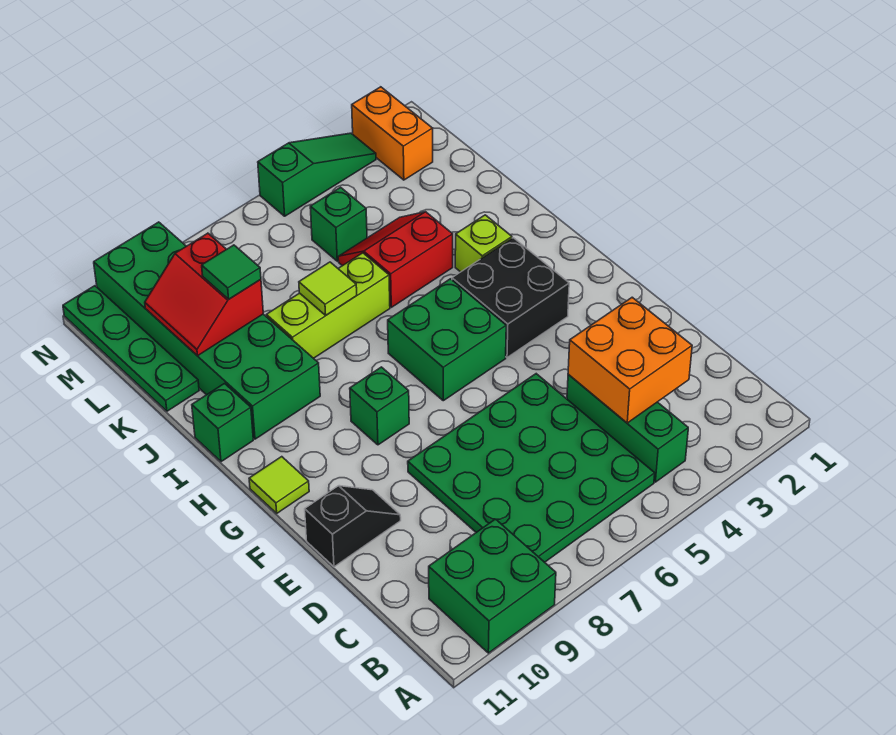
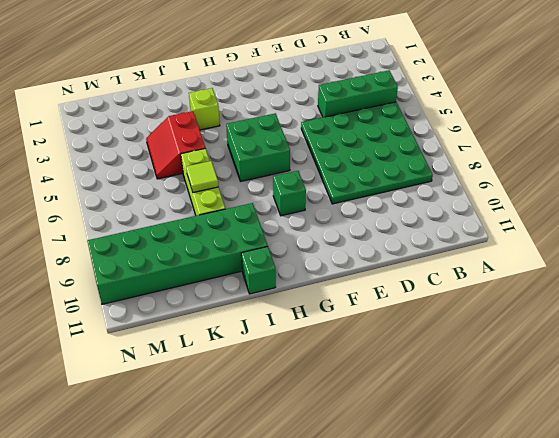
none -> green brick A9:B10 level 1
none -> black slope E10:E11 level 1 top 11
none -> black brick G3:H4 level 1

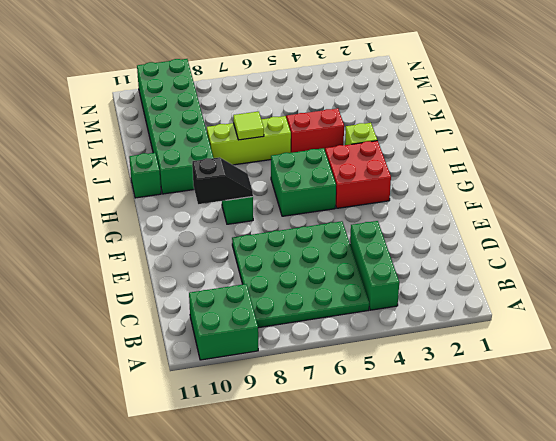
red brick G3:H4 level 1 -> black brick G3:H4 level 1
black slope G8:G9 level 2 top 9 -> black slope E10:E11 level 1 top 11
none -> lime tile G11 level 1
none -> green plate K11:N11 level 1
none -> green brick L5 level 1

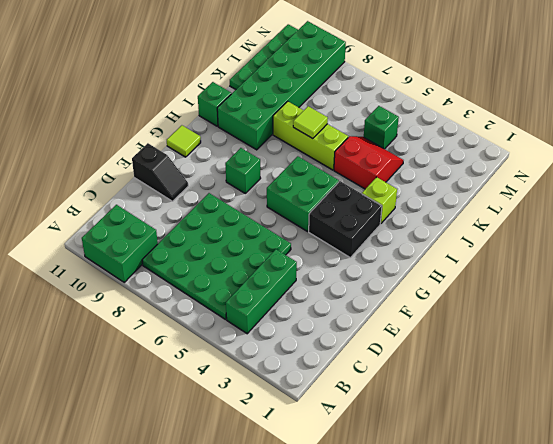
none -> orange brick M2:N2 level 1
none -> green slope N3:N5 level 1 top 5
none -> orange brick C3:D4 level 2

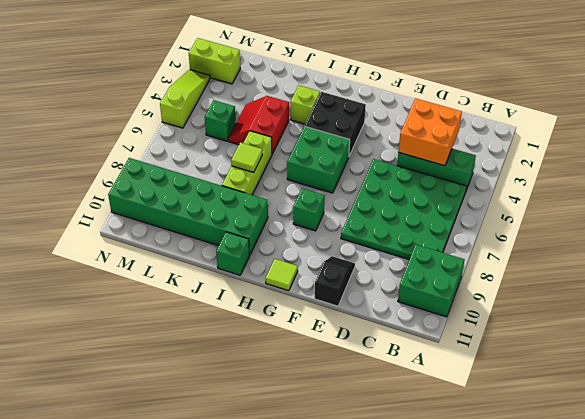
lime brick M2:N2 level 1 -> orange brick M2:N2 level 1
lime slope N3:N5 level 1 top 5 -> green slope N3:N5 level 1 top 5
none -> green plate K11:N11 level 1
none -> red slope K9:L10 level 2 top 9
none -> green tile K9 level 3

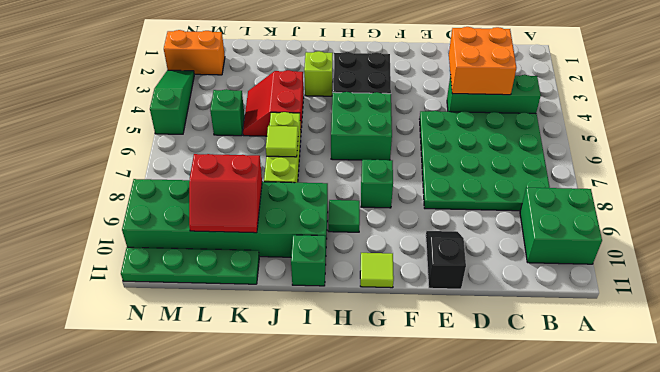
green tile H9 level 1 -> green tile K9 level 3

